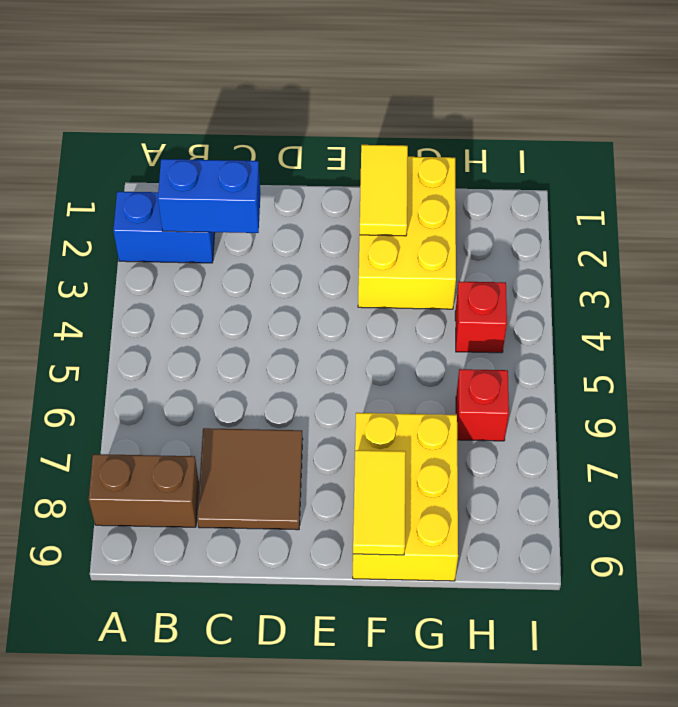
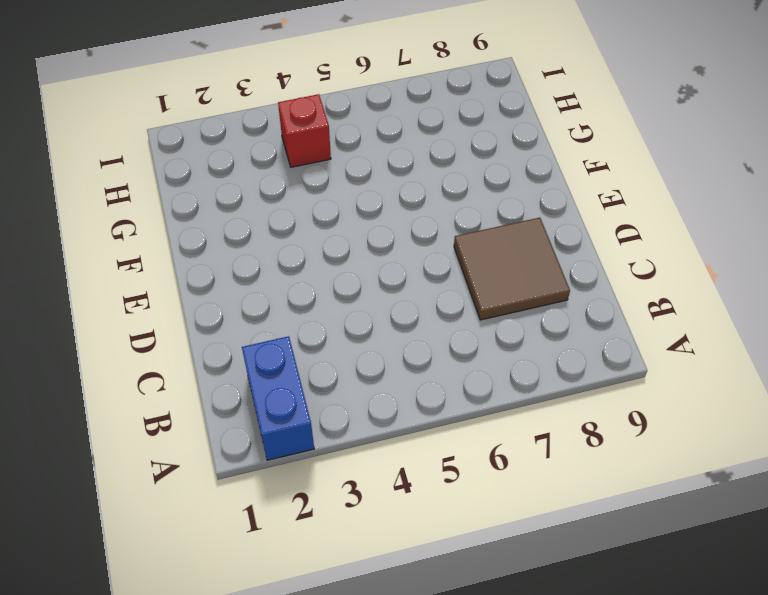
none -> brown brick A8:B8 level 1
none -> yellow brick F1:G3 level 1

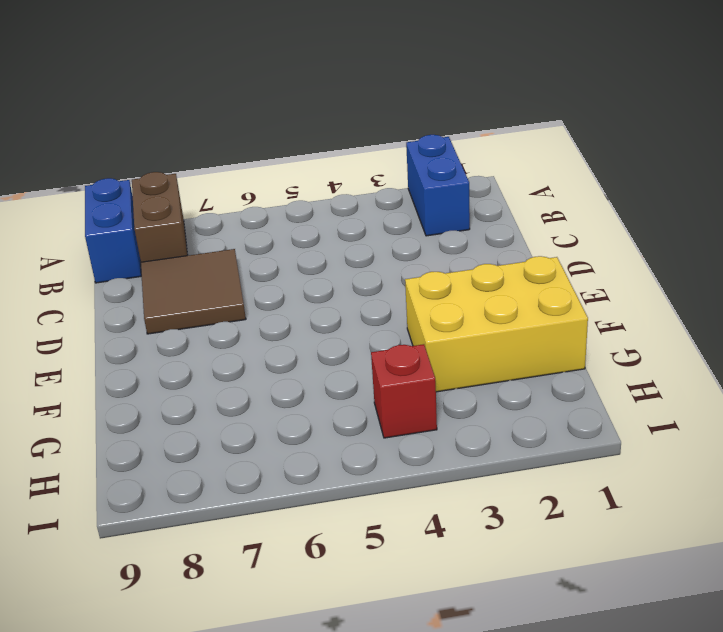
blue brick A9:B9 level 1 -> blue brick B2:C2 level 2
none -> yellow brick F7:G9 level 1
none -> red brick H6 level 1

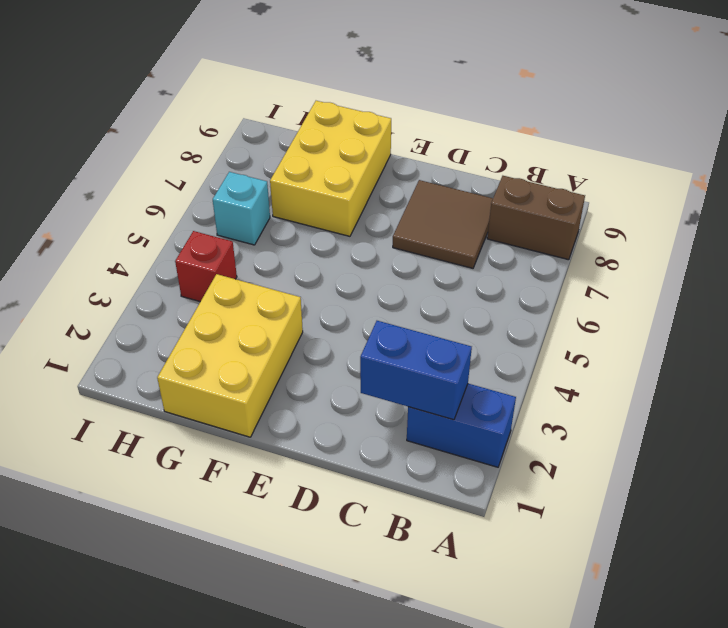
cyan brick H6 level 1 -> red brick H6 level 1
none -> yellow tile F1:F2 level 2
none -> yellow tile F8:F9 level 2

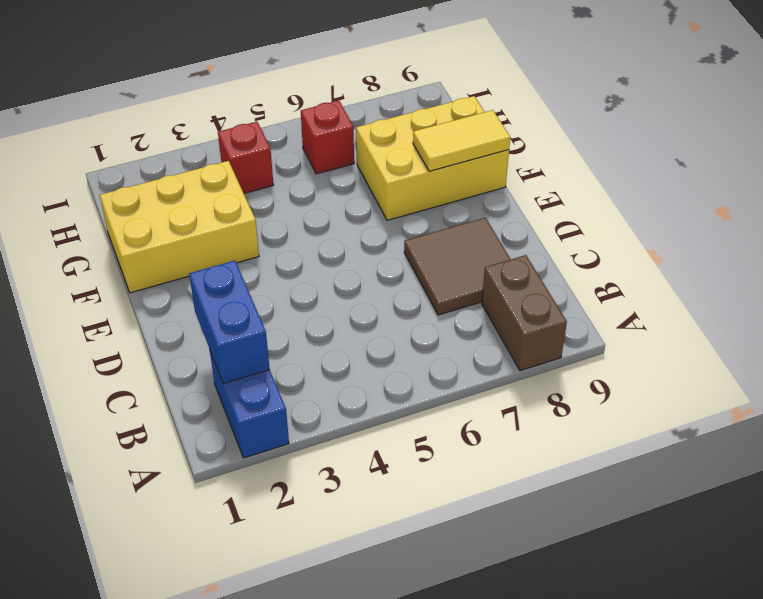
none -> yellow tile F1:F2 level 2

